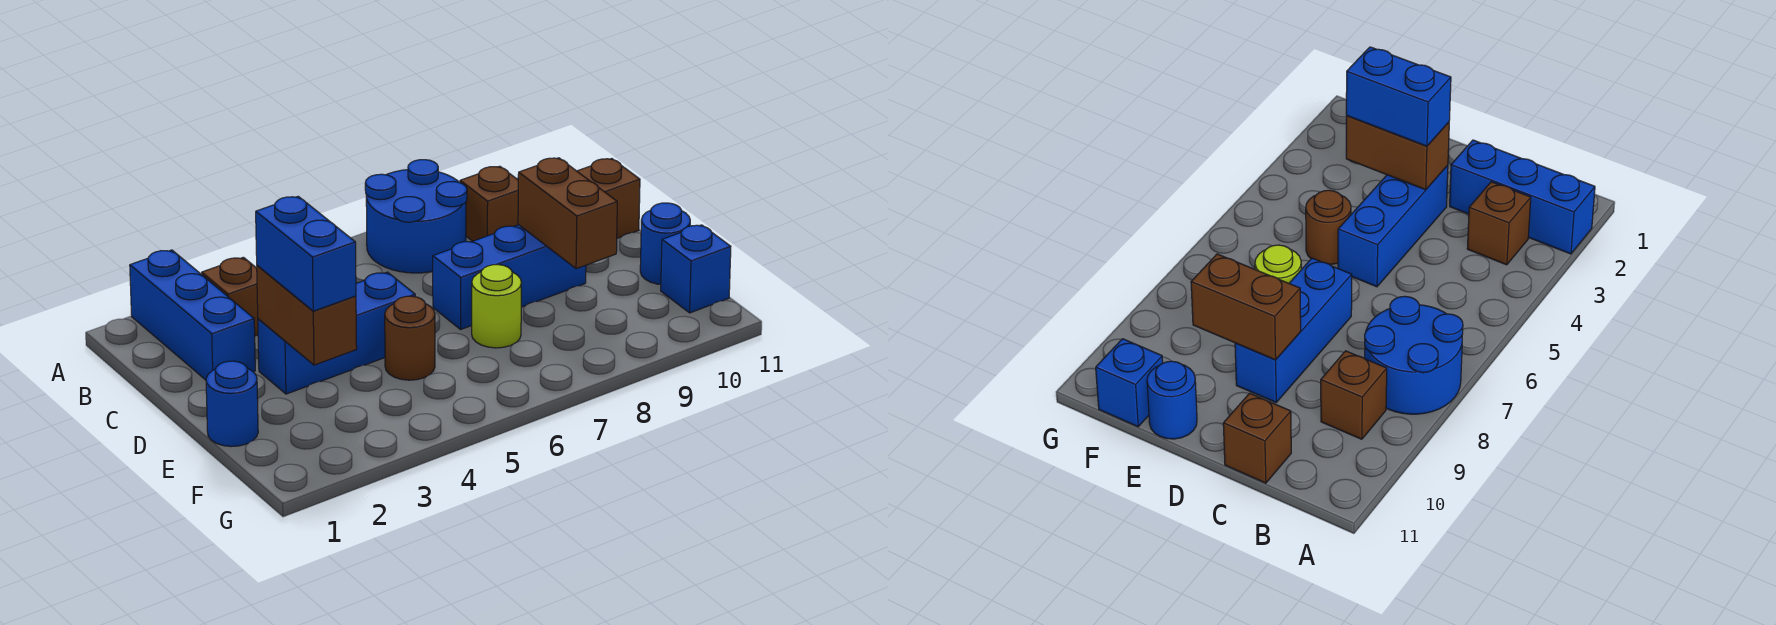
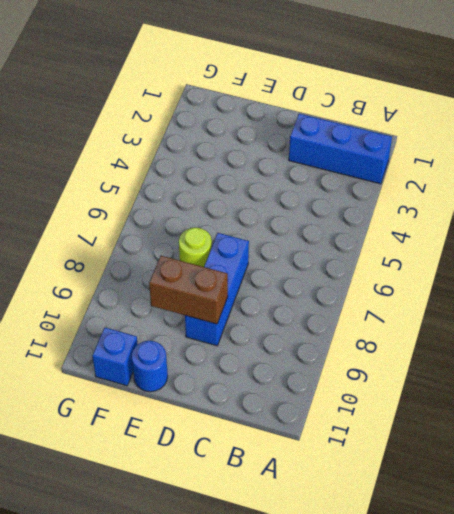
none -> blue round brick A7:B8 level 1
none -> brown brick B3 level 1
none -> brown brick B9 level 1

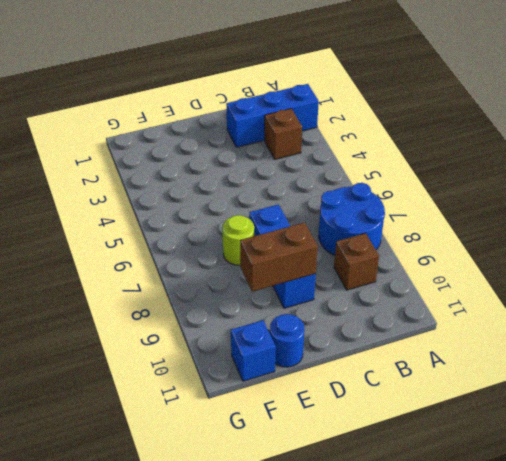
none -> brown brick C11 level 1
none -> blue brick D3:D5 level 1
none -> blue round brick E1 level 1

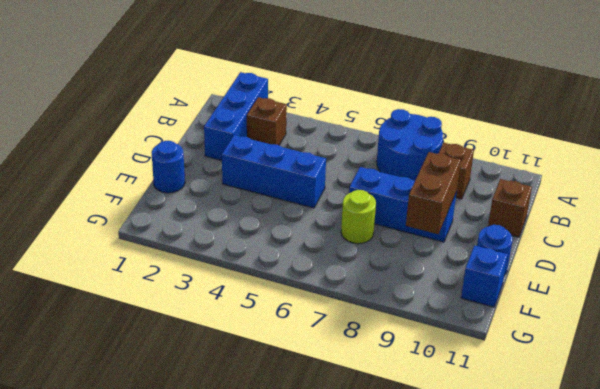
none -> brown round brick E5 level 1
none -> brown brick D3:E3 level 2
none -> blue brick D3:E3 level 3

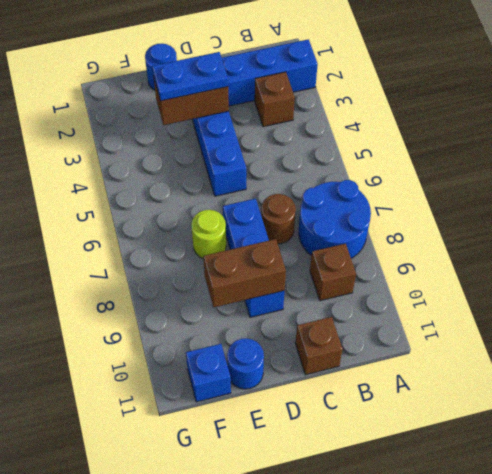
brown round brick C7 level 1 -> brown round brick E5 level 1
blue plate D3:E3 level 3 -> blue brick D3:E3 level 3

